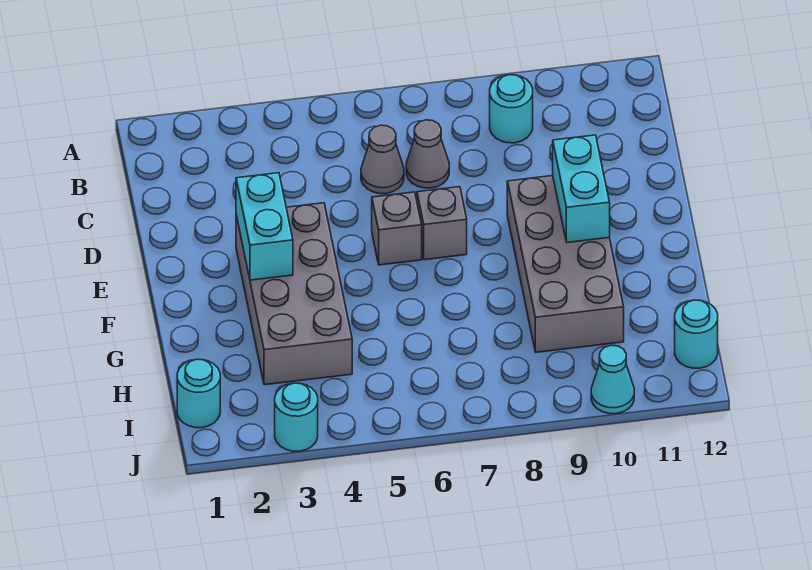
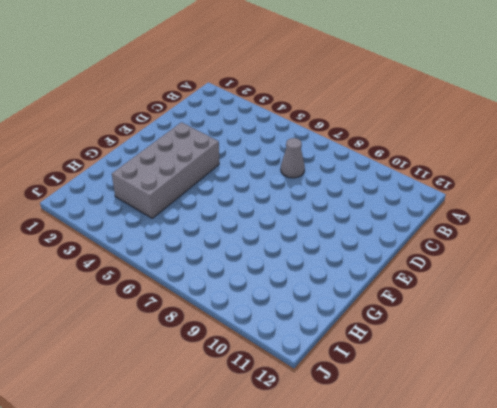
none -> cyan round brick B9 level 1
none -> grey cone C6 level 1
none -> grey brick E6 level 1

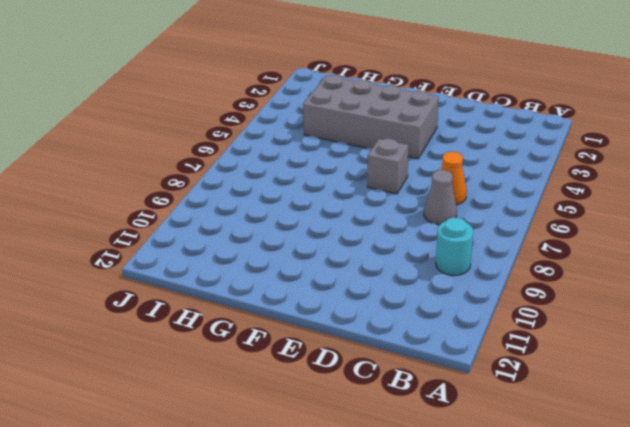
orange cone C6 level 1 -> grey cone C6 level 1
none -> grey brick E7 level 1
none -> grey brick E9:H10 level 1
none -> cyan round brick I1 level 1

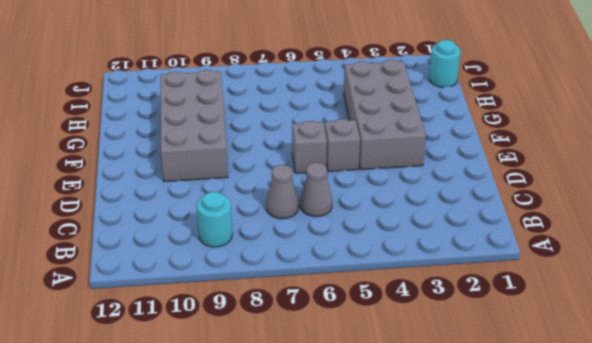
grey brick E5 level 1 -> grey brick E7 level 1
none -> cyan round brick I12 level 1
none -> cyan round brick J3 level 1
none -> cyan cone J10 level 1

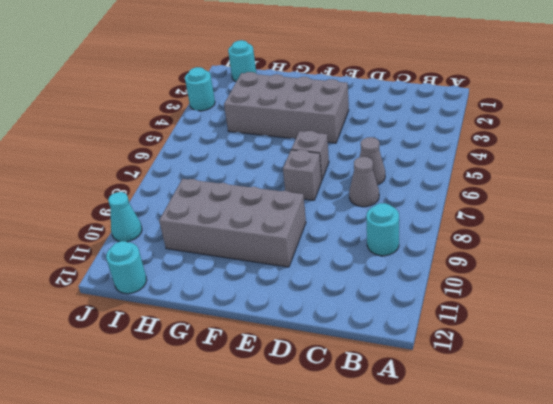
none -> cyan brick E3:F3 level 2
none -> cyan brick E10:F10 level 2

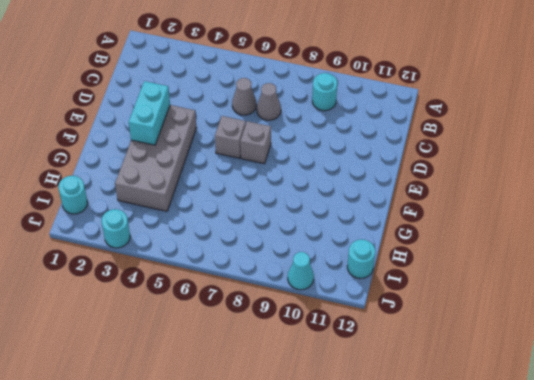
none -> grey brick E9:H10 level 1
none -> cyan brick E10:F10 level 2

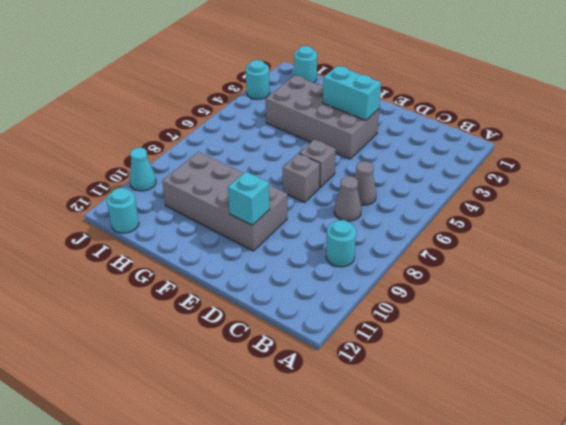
cyan brick E10 level 2 -> cyan brick E10:F10 level 2

